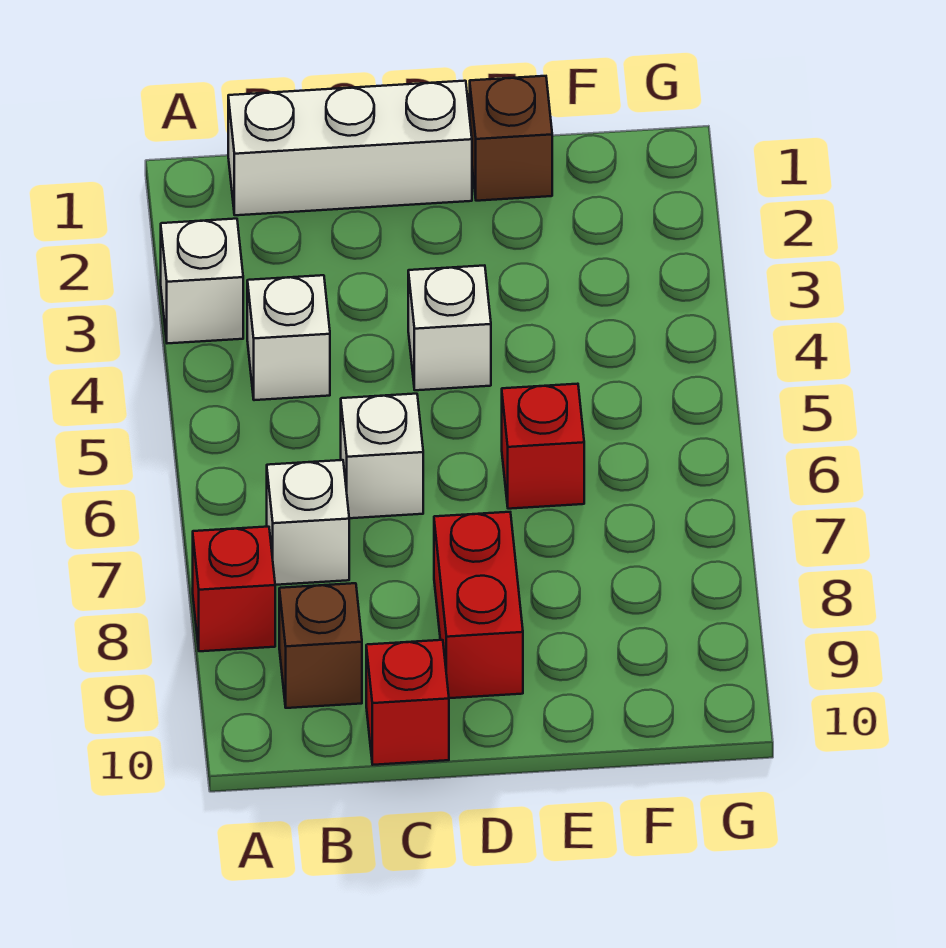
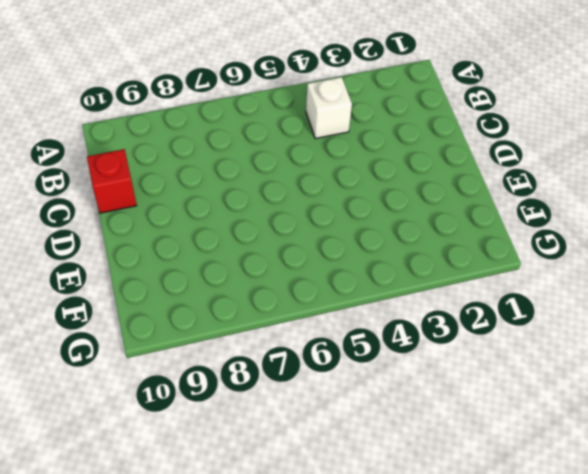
none -> white brick A3 level 1
none -> red brick A8 level 1
none -> white brick B1:D1 level 1

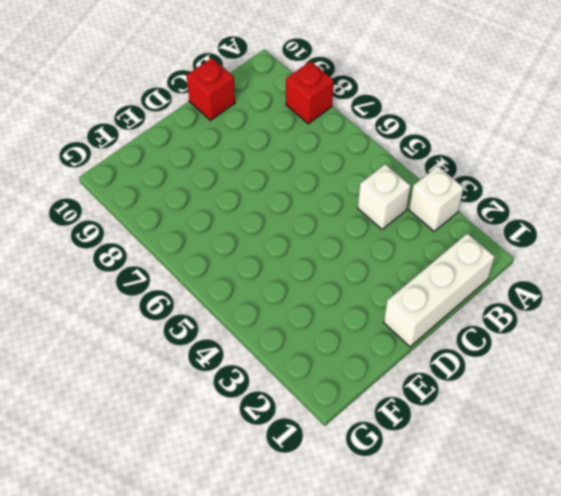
none -> white brick B7 level 1
none -> brown brick B9 level 1
none -> white brick C6 level 1

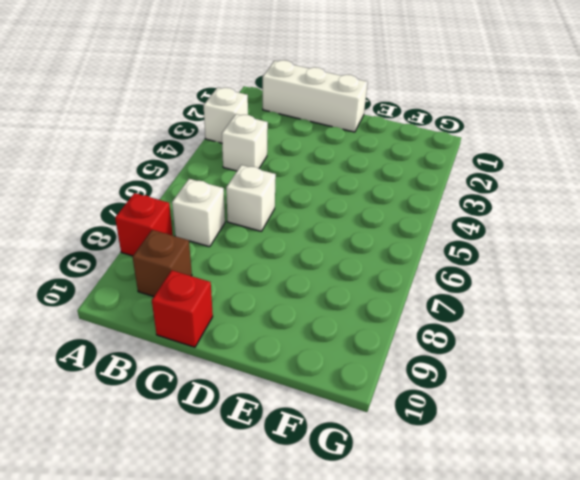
none -> white brick D4 level 1
none -> red brick D8:D9 level 1
none -> brown brick E1 level 1

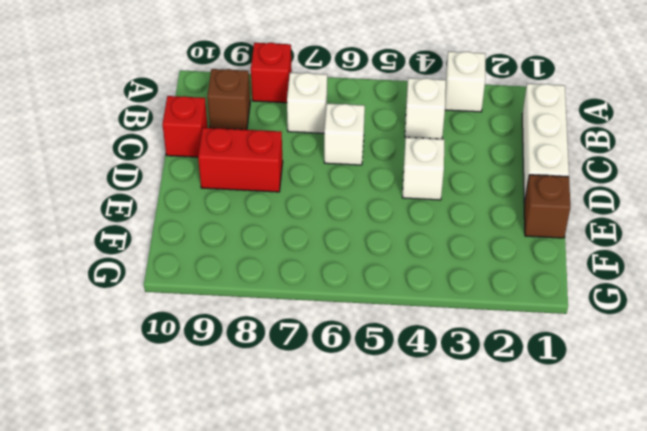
none -> red brick E6 level 1

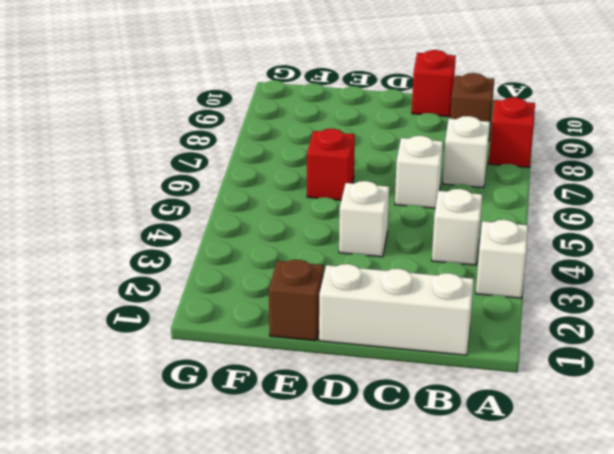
none -> red brick D8:D9 level 1

